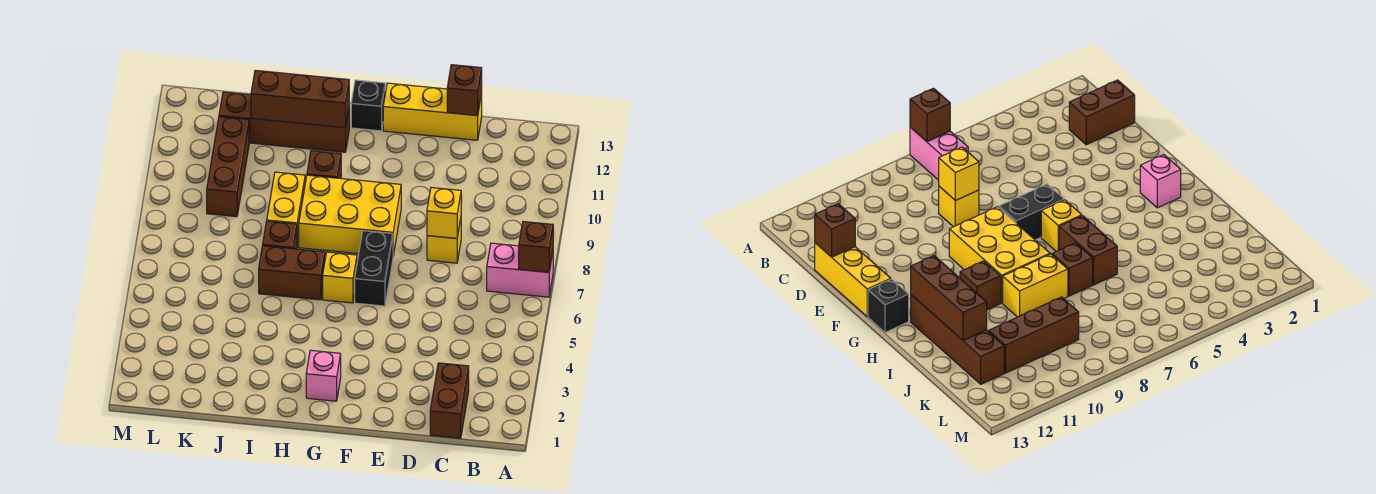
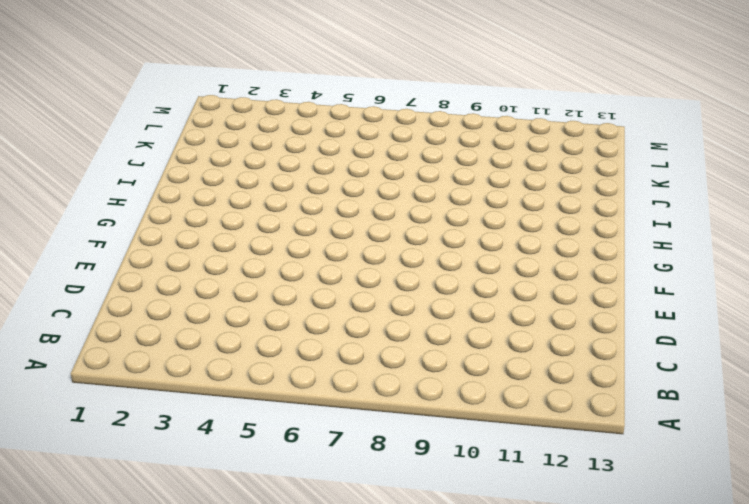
none -> pink brick A7:B7 level 1
none -> brown brick C1:C2 level 1
none -> yellow brick D8 level 1

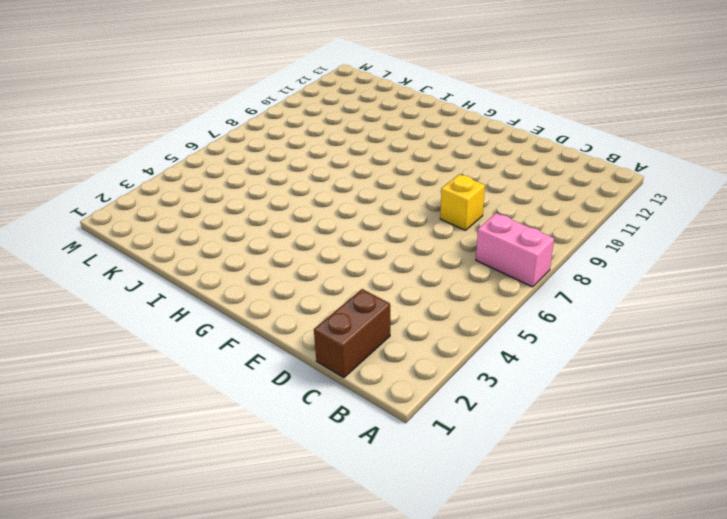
none -> yellow brick D13:F13 level 1
none -> black brick F6:F7 level 1
none -> yellow brick F8:H9 level 1

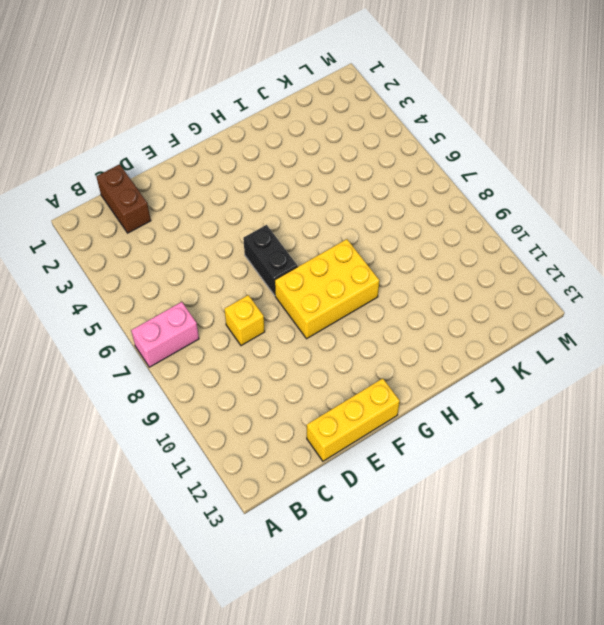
none -> pink brick G2 level 1
none -> yellow brick G6 level 1
none -> black brick G13 level 1

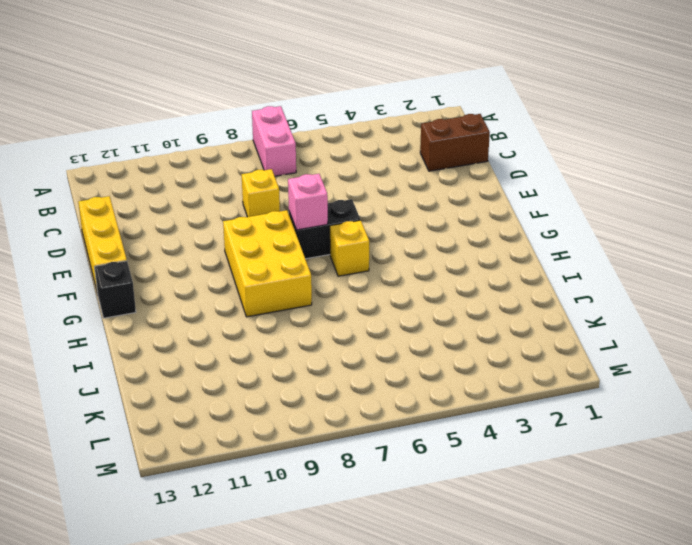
pink brick F7 level 2 -> pink brick G2 level 1
none -> brown brick H6:I6 level 1
none -> brown brick H10 level 1
none -> brown brick H12:K12 level 1

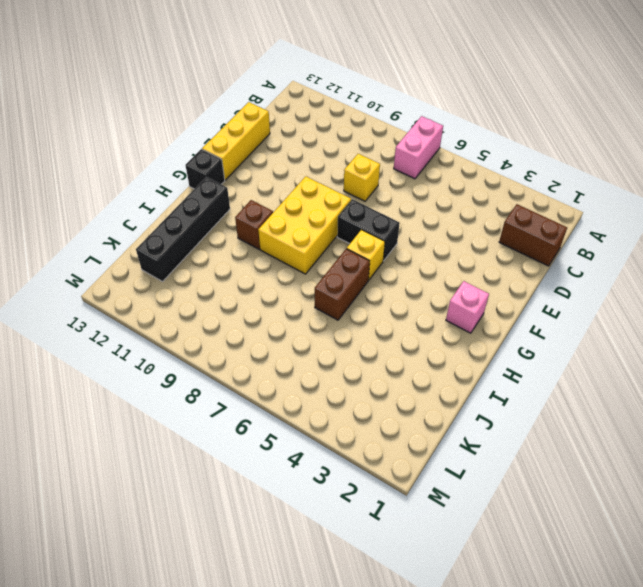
black brick H12:K12 level 1 -> brown brick H12:K12 level 1
none -> brown brick I7 level 1
none -> yellow brick I8:I9 level 1
none -> brown brick K9:K11 level 1

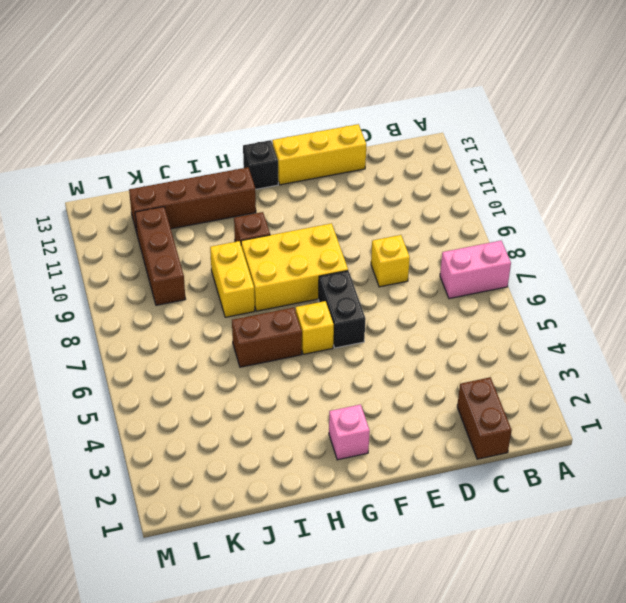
none -> brown brick I7 level 1
none -> brown brick A7 level 2
none -> yellow brick D8 level 2

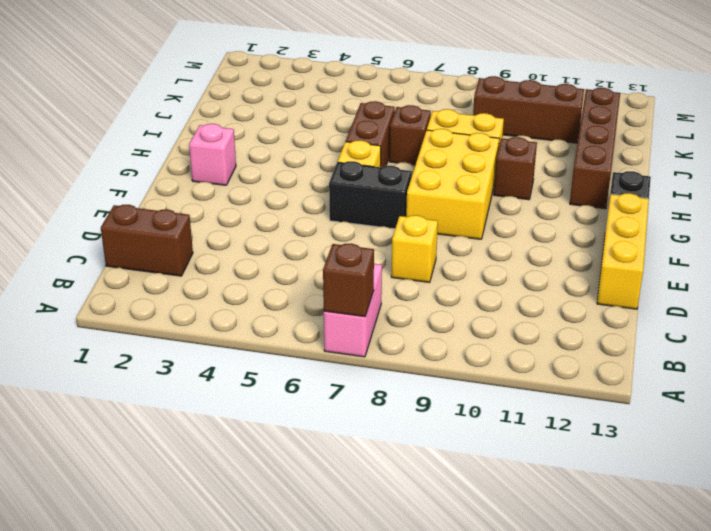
none -> yellow brick D8 level 2
none -> brown brick D13 level 2
none -> brown brick H12:J12 level 2

